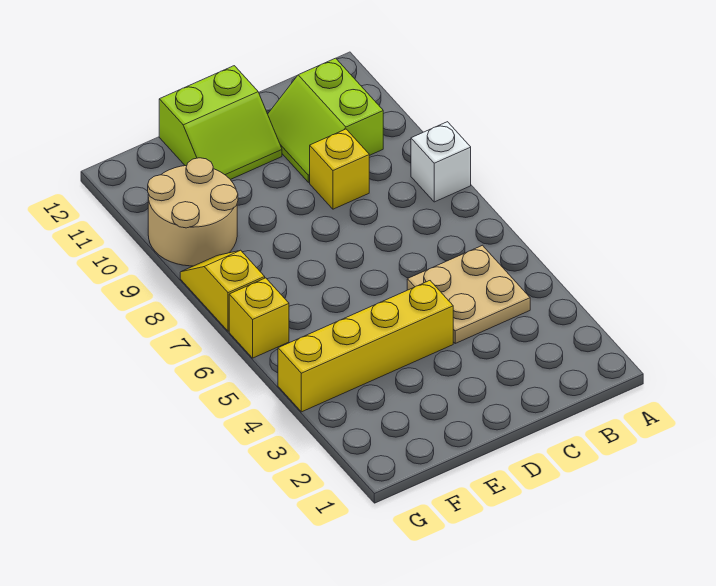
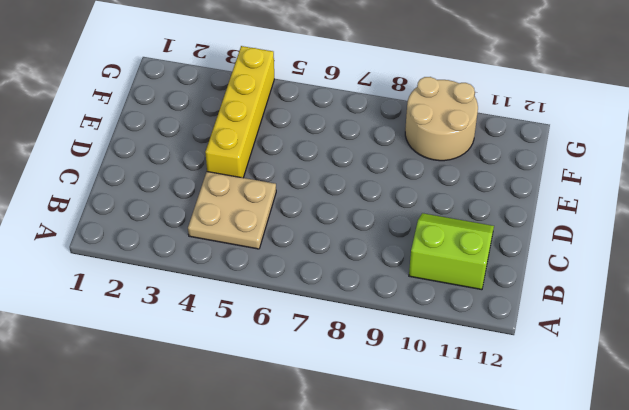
none -> white brick A8 level 1
none -> yellow brick C9 level 1

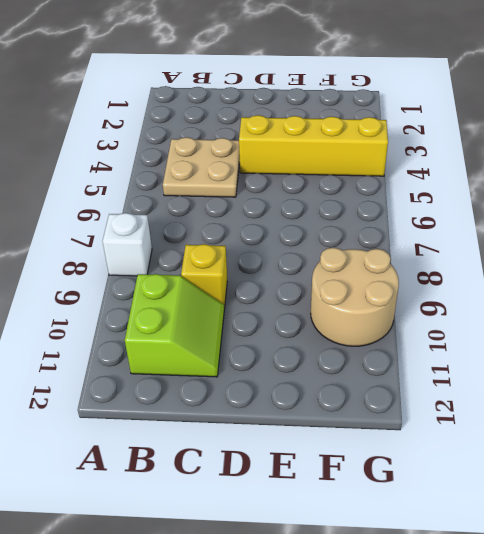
none -> lime slope D11:E12 level 1 top 12
none -> yellow brick G6 level 1

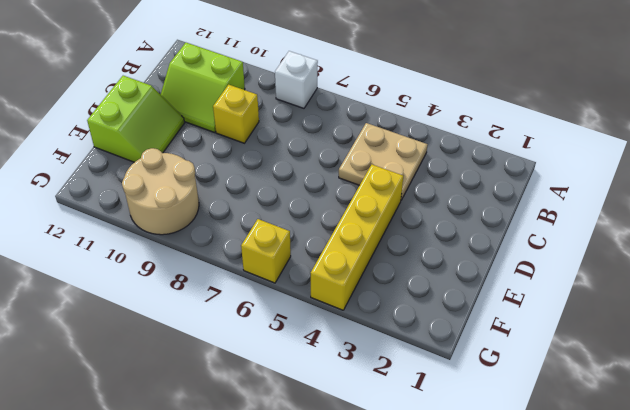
none -> yellow slope G7:G8 level 1 top 7

